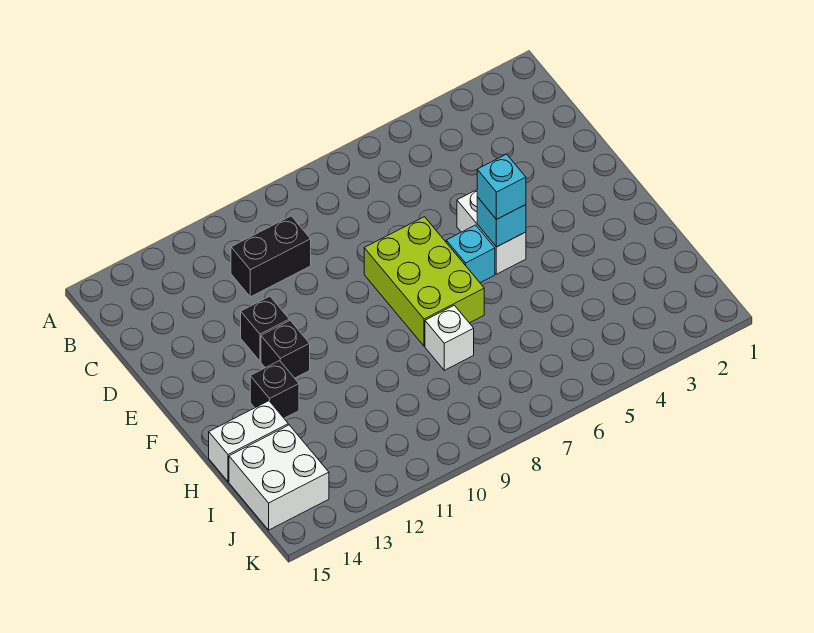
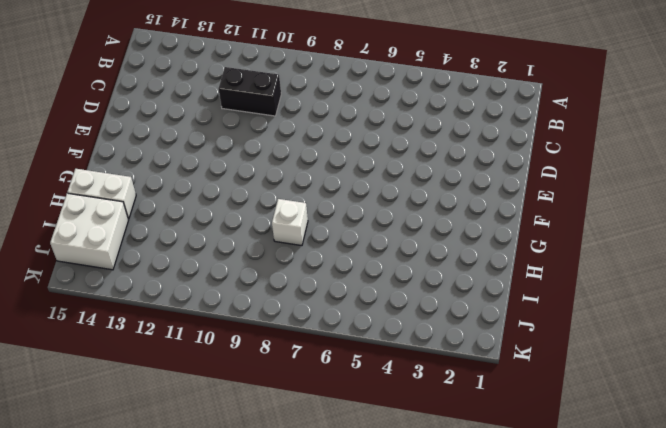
none -> white brick E5:F5 level 1
none -> lime brick E7:G8 level 1
none -> black brick E12 level 1

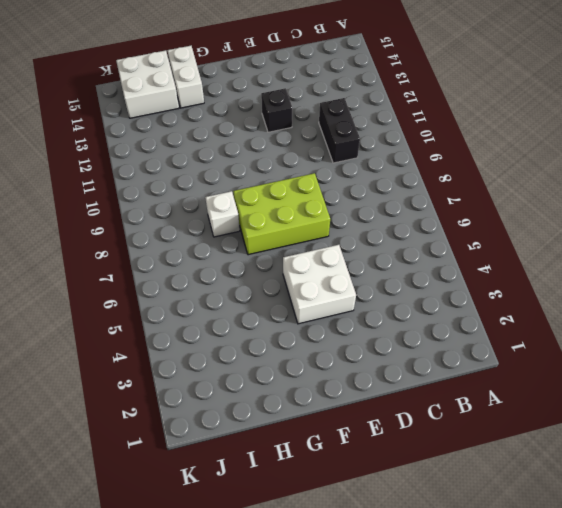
white brick E4:F5 level 1 -> white brick E5:F5 level 1
none -> cyan brick F6 level 1
none -> black brick F12 level 1
none -> black brick G13 level 1

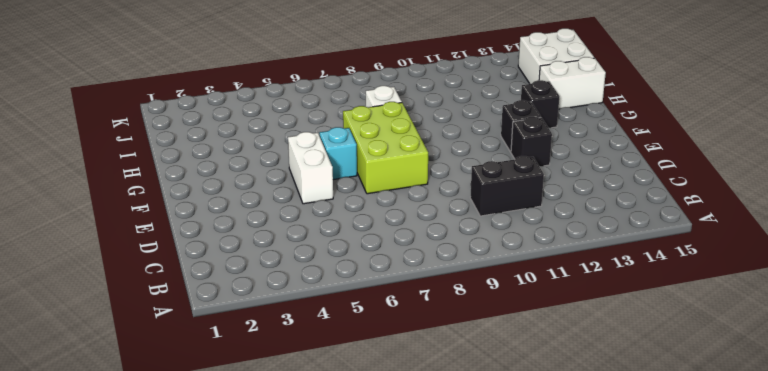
none -> cyan brick F5 level 2
none -> cyan brick F5 level 3

